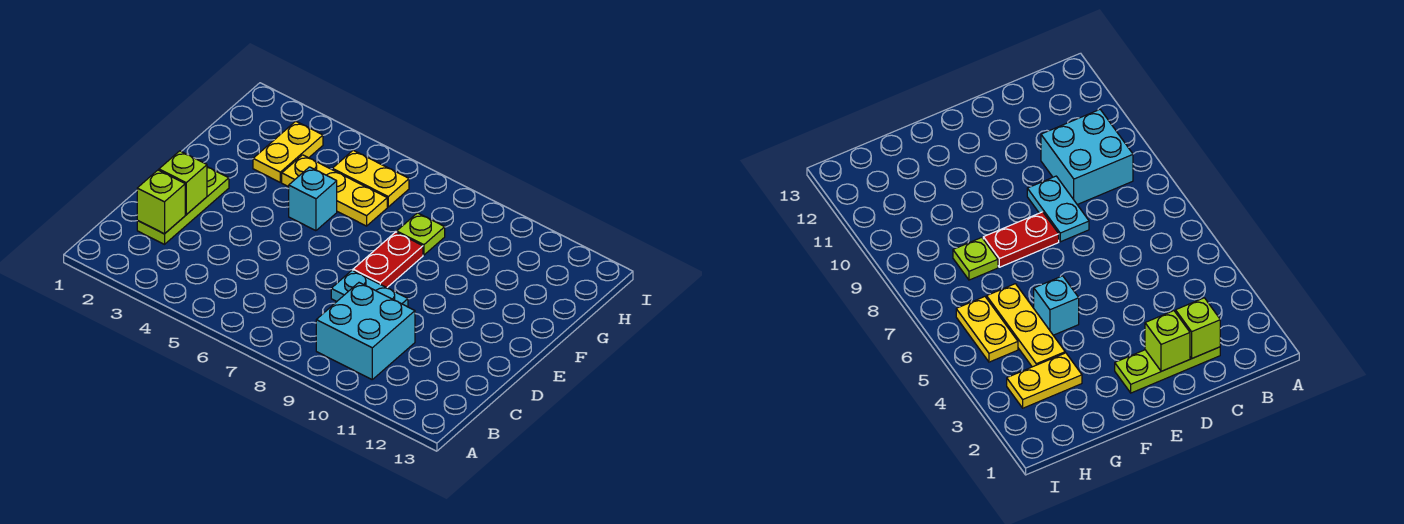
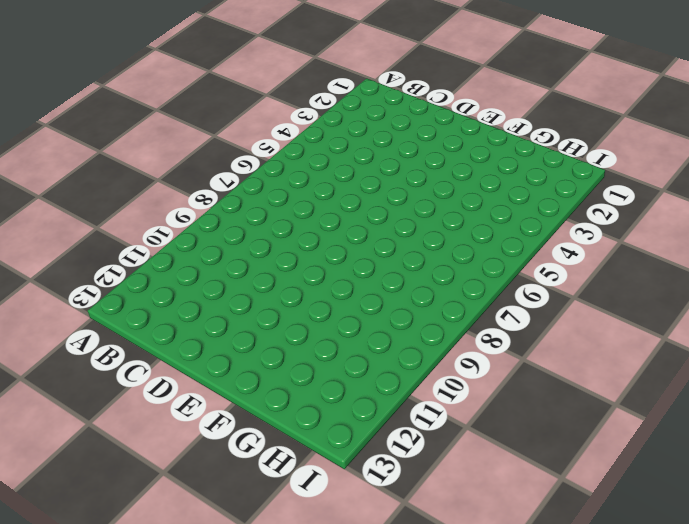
none -> cyan brick B9:C10 level 1
none -> lime plate C2:E2 level 1

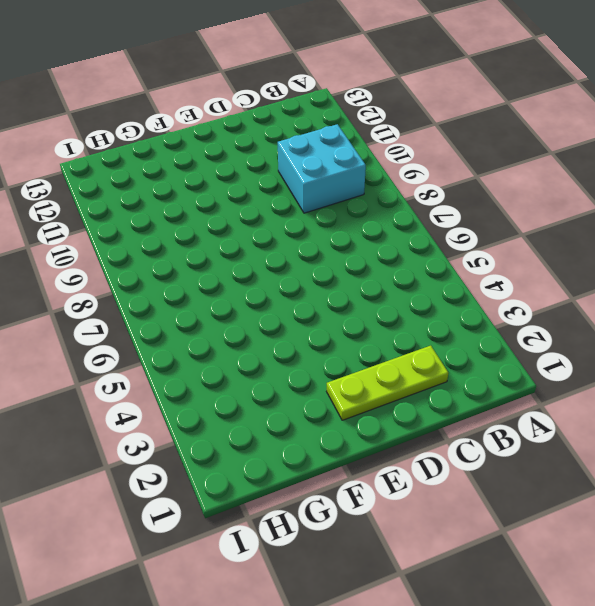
none -> cyan plate D8:D9 level 1
none -> red plate E8:F8 level 1

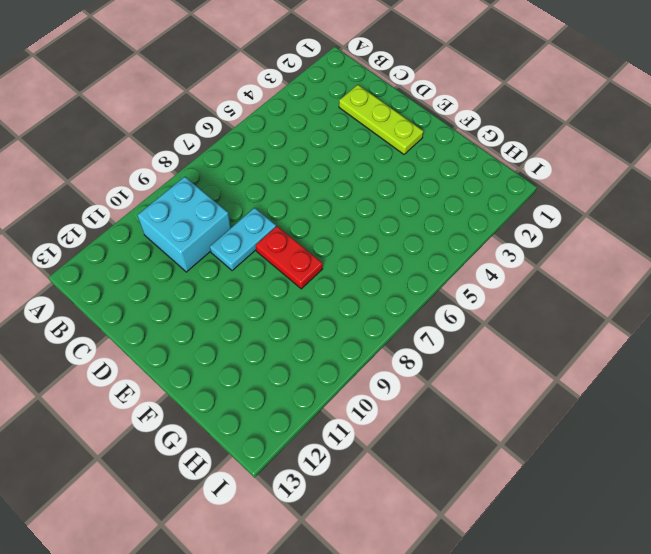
none -> cyan brick F5 level 1
none -> yellow plate G3:H3 level 1

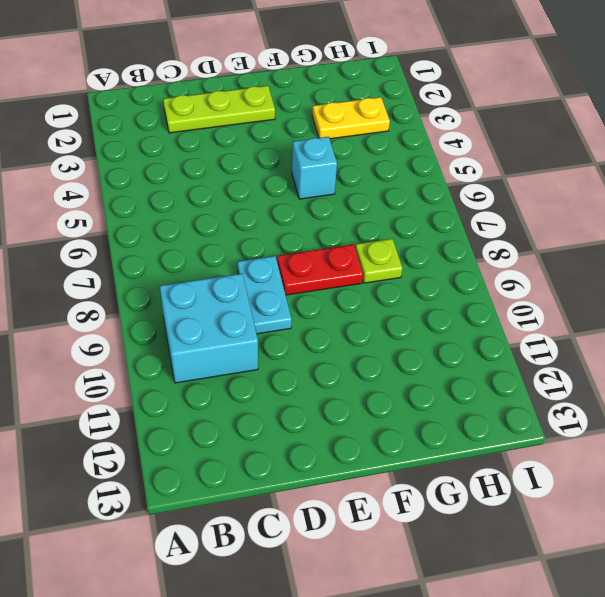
none -> yellow plate G4:G6 level 1
none -> yellow plate H5:H6 level 1

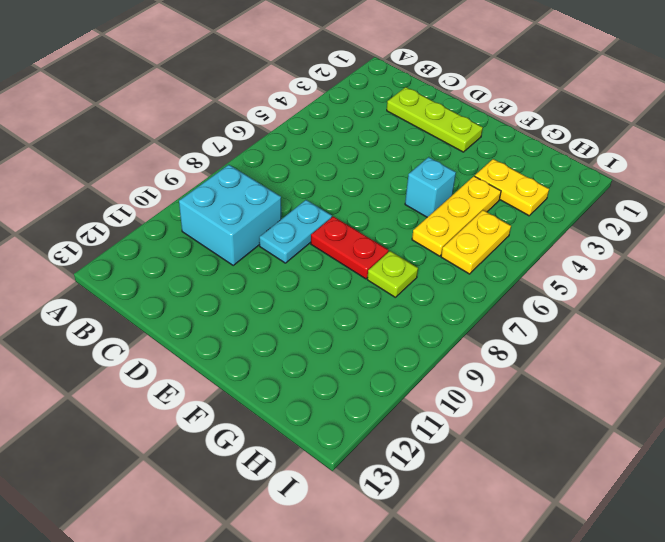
none -> lime brick C2 level 2
none -> lime brick D2 level 2

